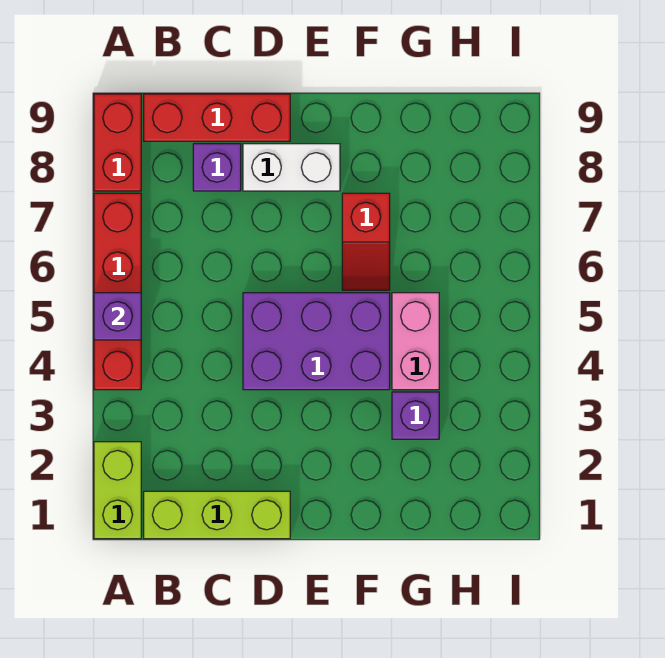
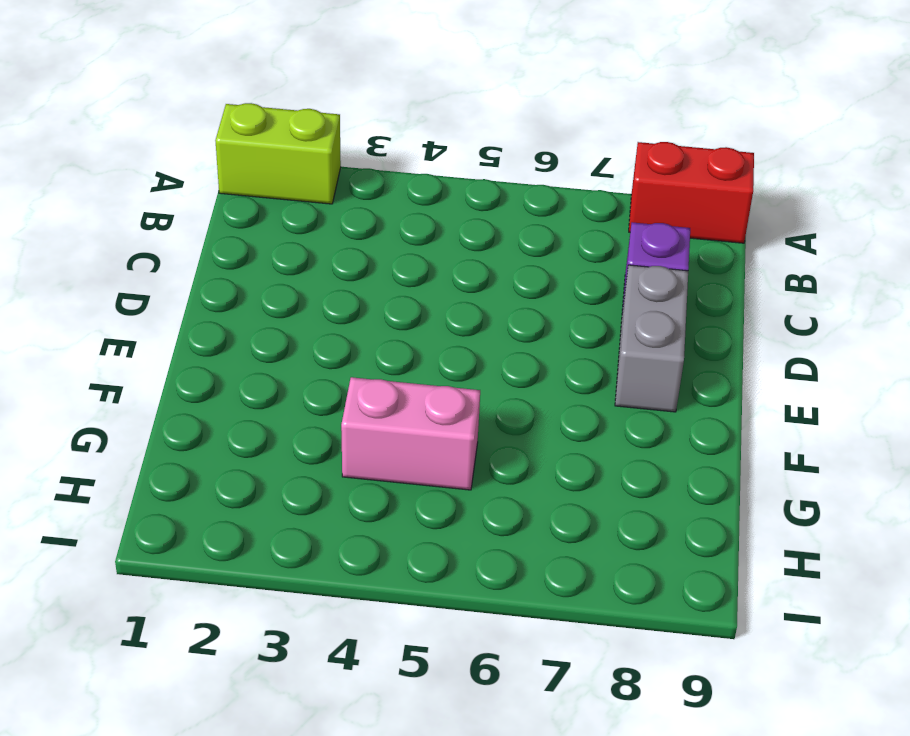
grey brick D8:E8 level 1 -> white brick D8:E8 level 1
none -> red brick A4:A7 level 1
none -> lime brick B1:D1 level 1
none -> red brick B9:D9 level 1

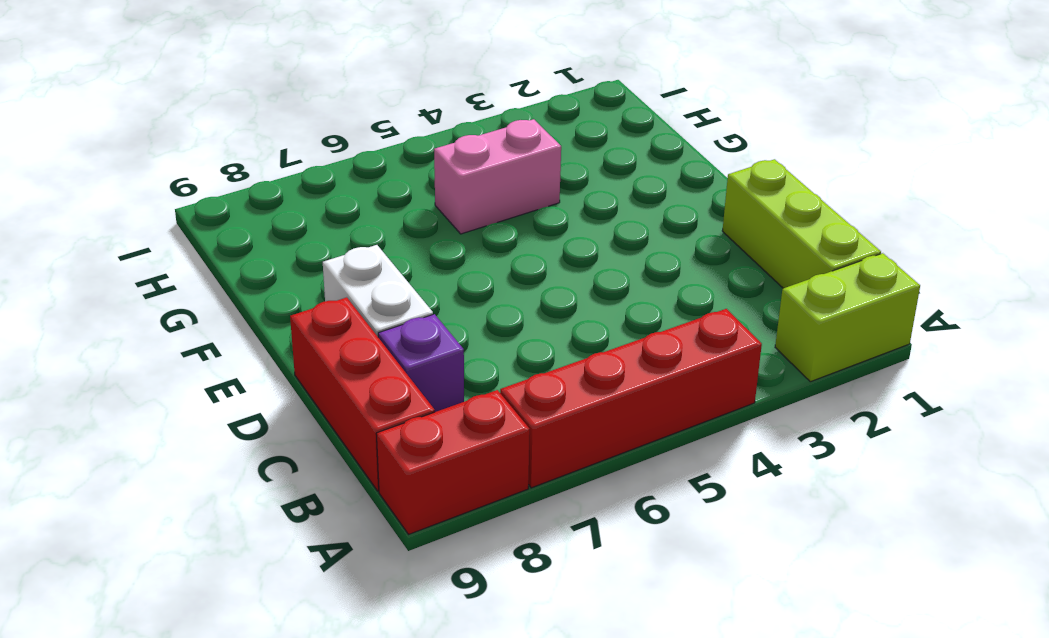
none -> purple brick D4:F5 level 1
none -> red slope F6:F7 level 1 top 7
none -> purple brick G3 level 1

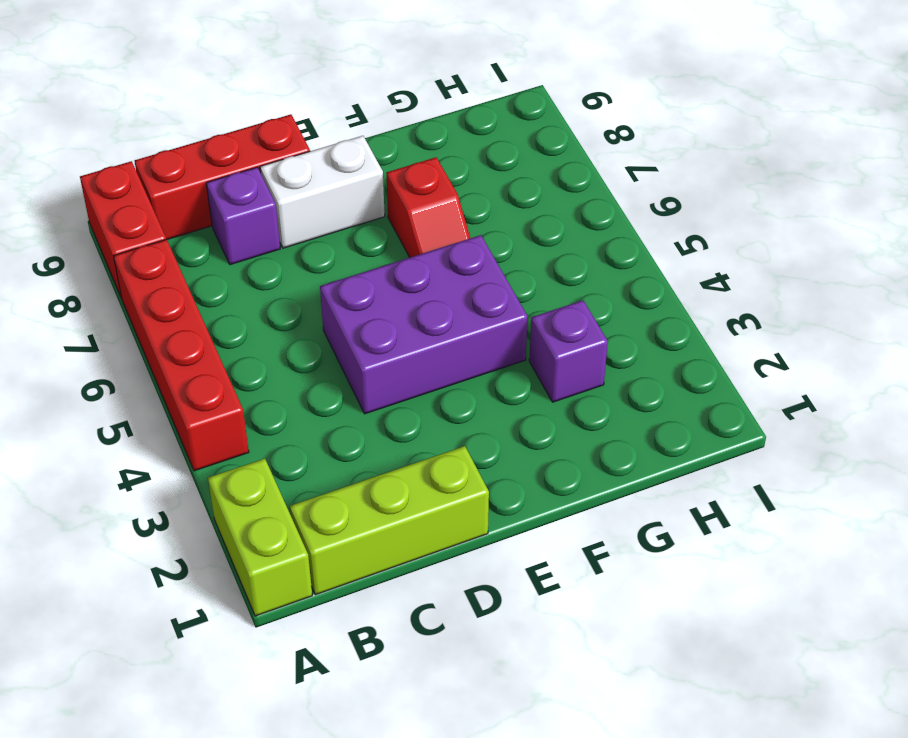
none -> pink brick G4:G5 level 1
none -> purple brick A5 level 2

